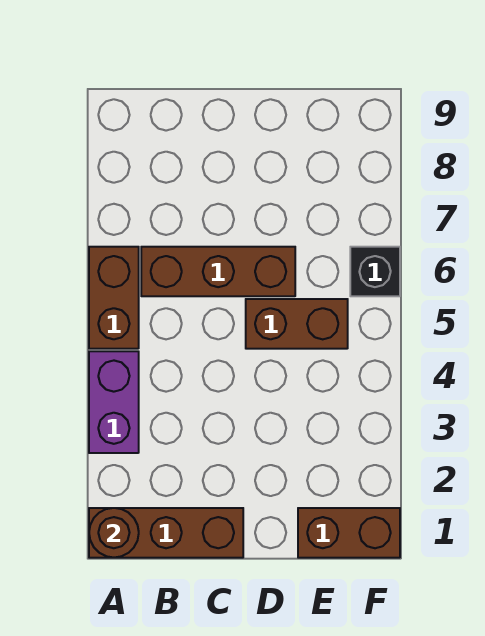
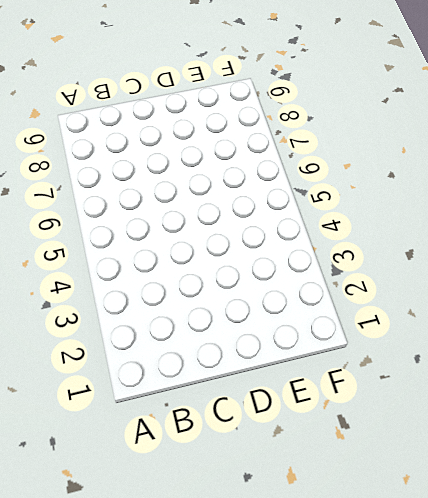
none -> brown brick A1:C1 level 1
none -> purple brick A3:A4 level 1

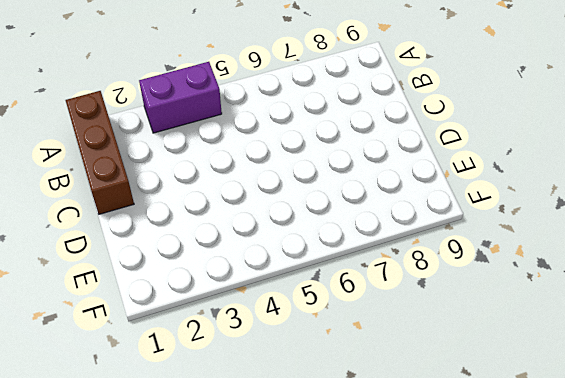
none -> brown brick A5:A6 level 1
none -> brown brick B6:D6 level 1

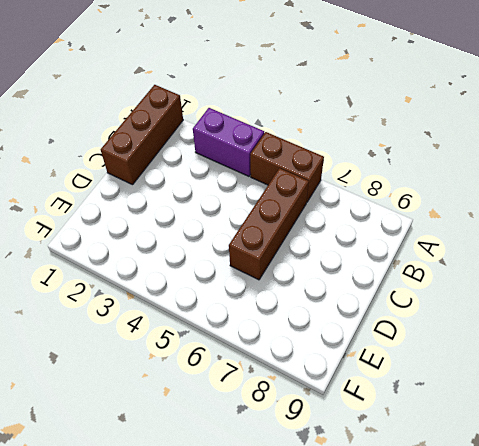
none -> brown brick D5:E5 level 1
none -> brown brick E1:F1 level 1

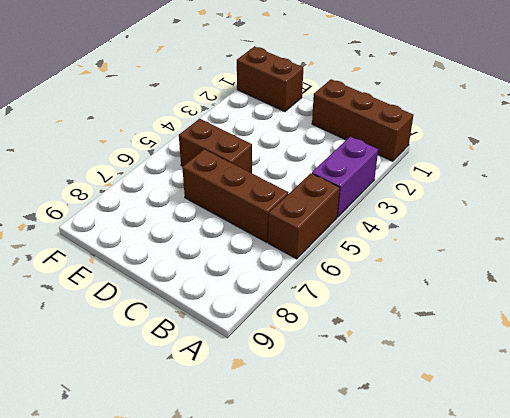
none -> black brick F6 level 1
none -> brown round brick A1 level 2

